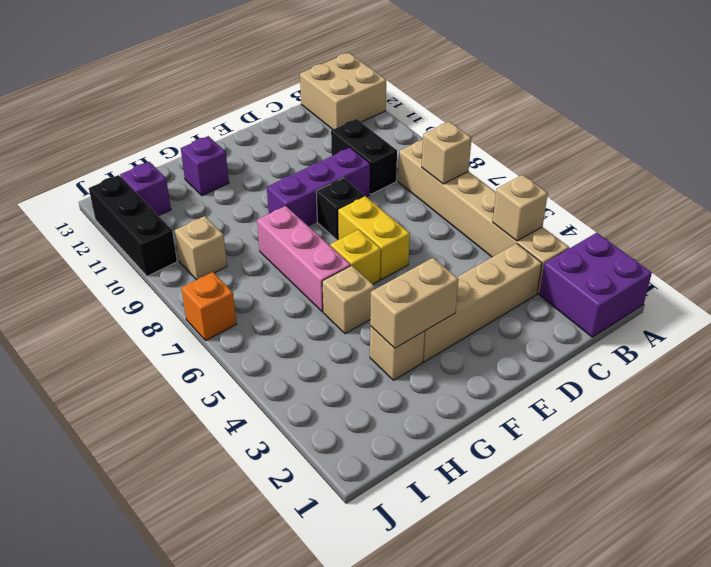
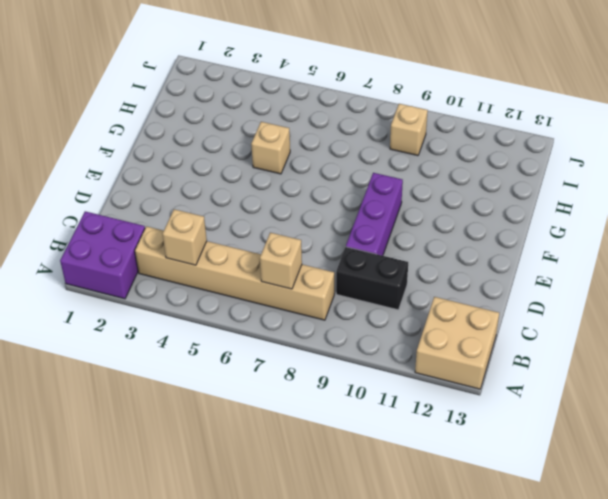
none -> tan brick C3:F3 level 1
none -> yellow brick E6:E7 level 1
none -> black brick E8 level 1

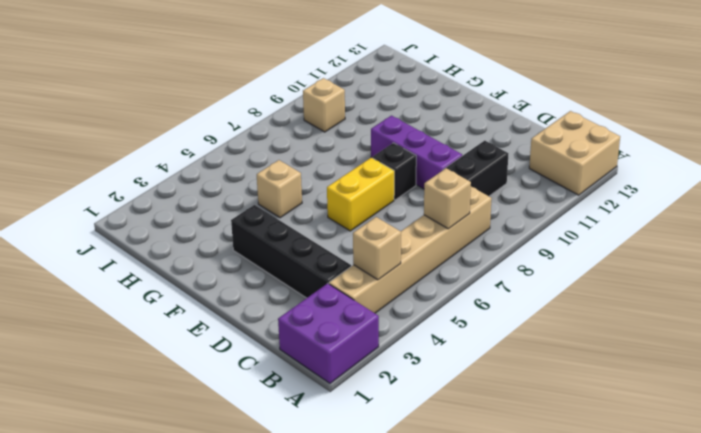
black brick C3:F3 level 1 -> tan brick C3:F3 level 1
none -> yellow brick F6 level 1
none -> tan brick G3 level 1
none -> pink brick G6:G8 level 1

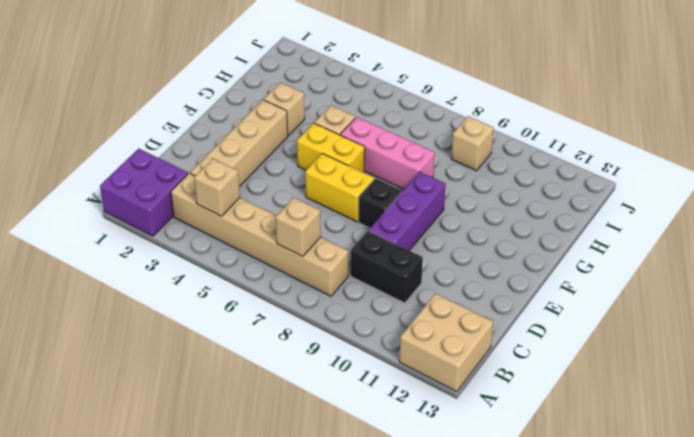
yellow brick F5:F6 level 1 -> yellow brick F6 level 1
none -> purple brick G12 level 1
none -> purple brick I12 level 1
none -> orange brick J7 level 1

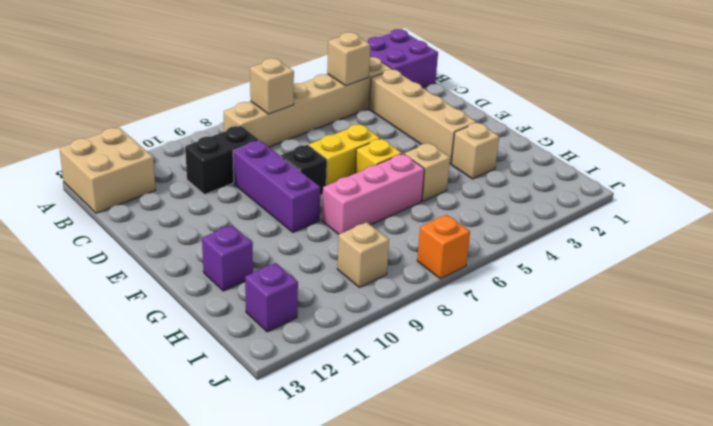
none -> black brick J10:J12 level 1
none -> tan brick F3:G3 level 2

